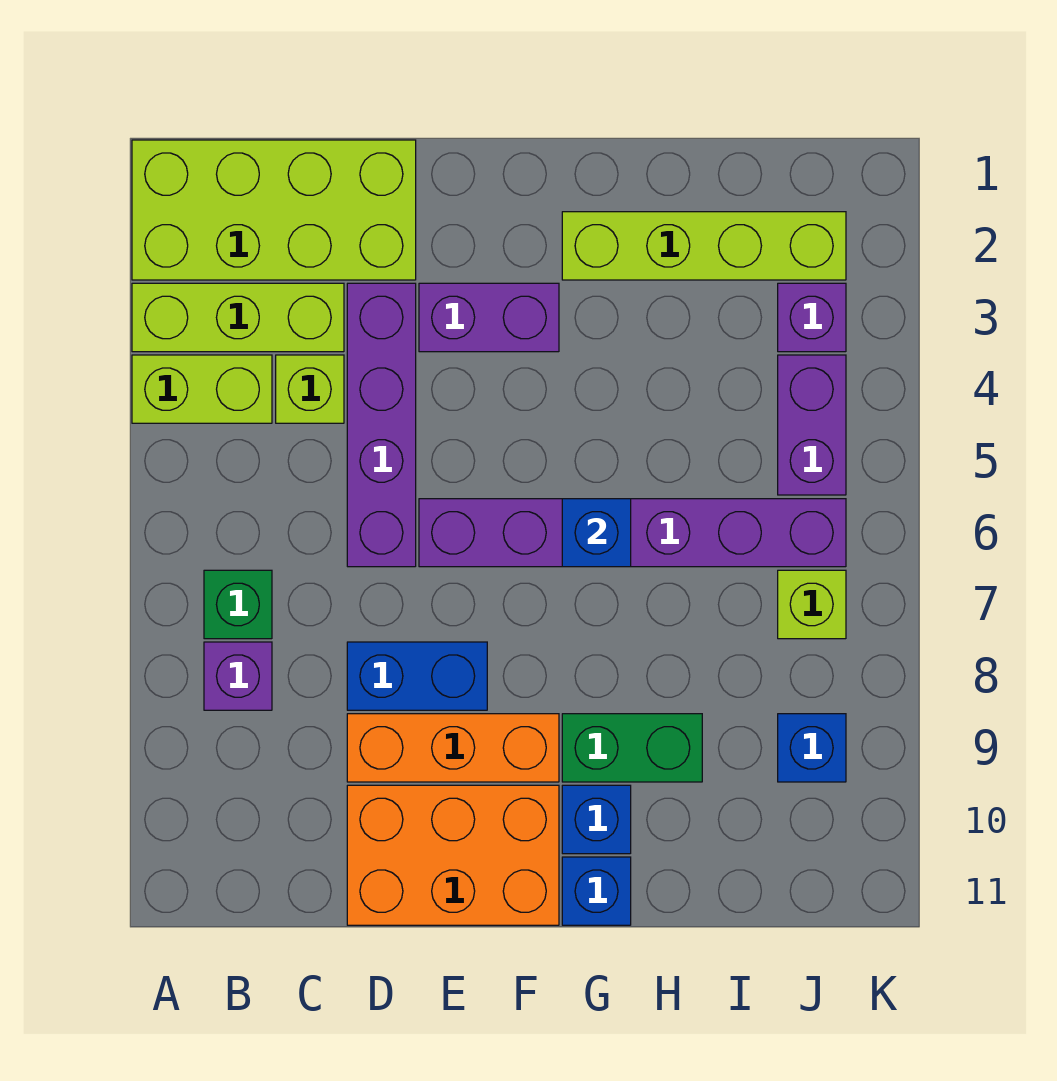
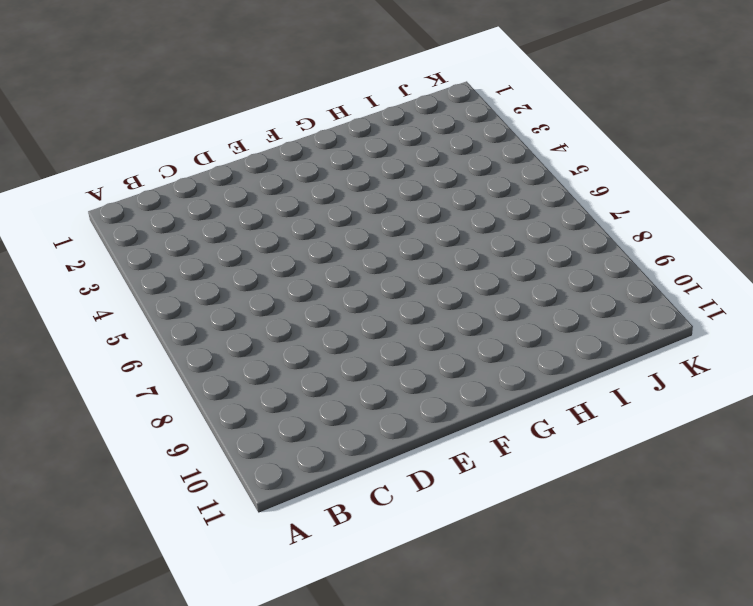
none -> lime brick A1:D2 level 1
none -> lime brick A3:C3 level 1
none -> lime brick A4:B4 level 1

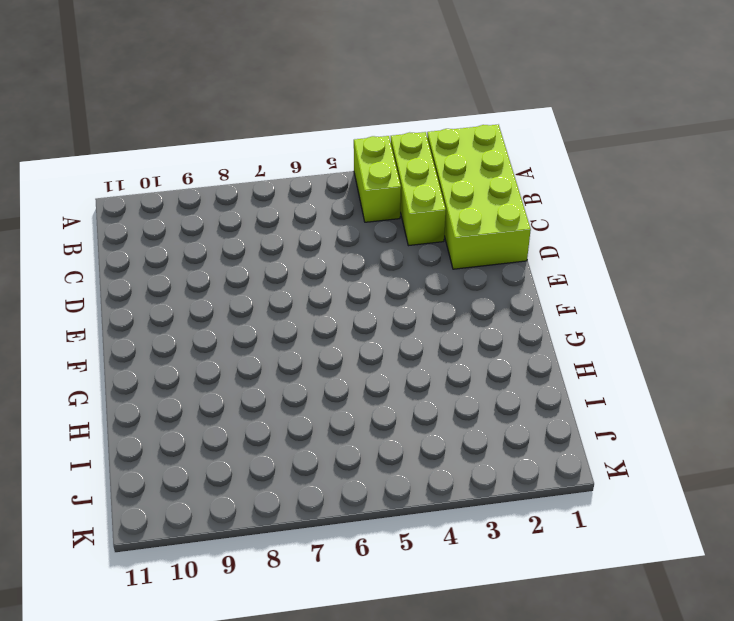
none -> green brick B7 level 1
none -> purple brick B8 level 1
none -> lime brick C4 level 1

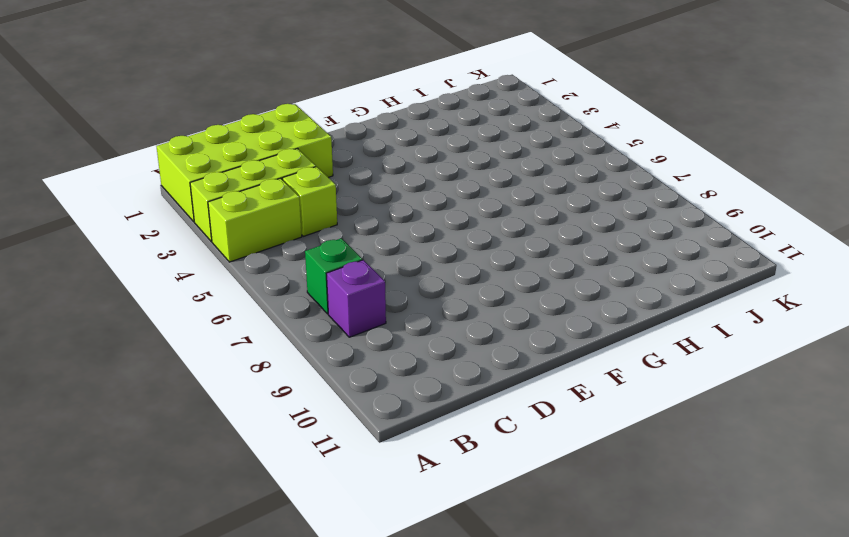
none -> purple brick D3:D6 level 1
none -> blue brick D8:E8 level 1
none -> orange brick D9:F9 level 1

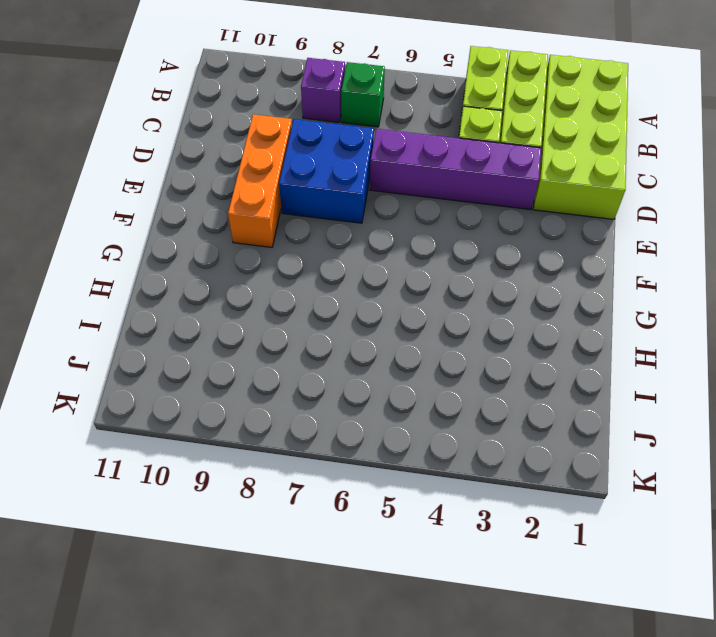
blue brick D7:E8 level 1 -> blue brick D8:E8 level 1
none -> orange brick D10:F11 level 1
none -> purple brick E3:F3 level 1
none -> purple brick E6:J6 level 1

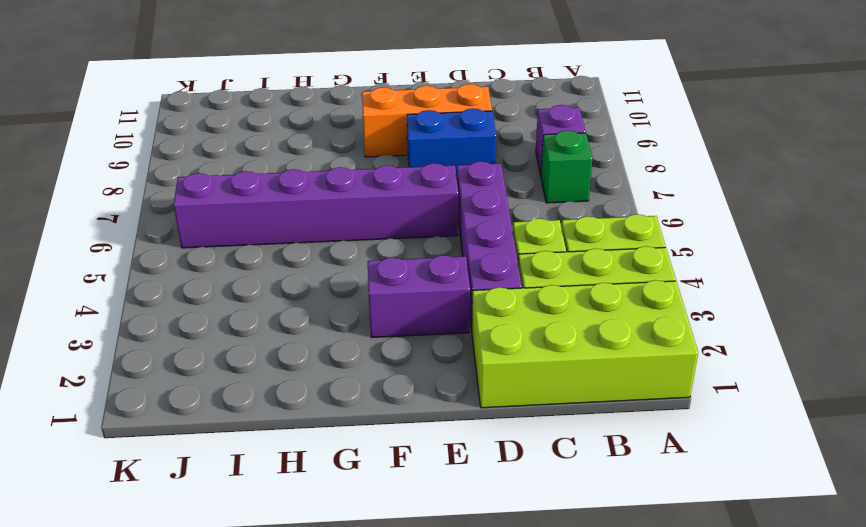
none -> orange brick D10:F11 level 1
none -> lime brick G2:J2 level 1
none -> green brick G9:H9 level 1

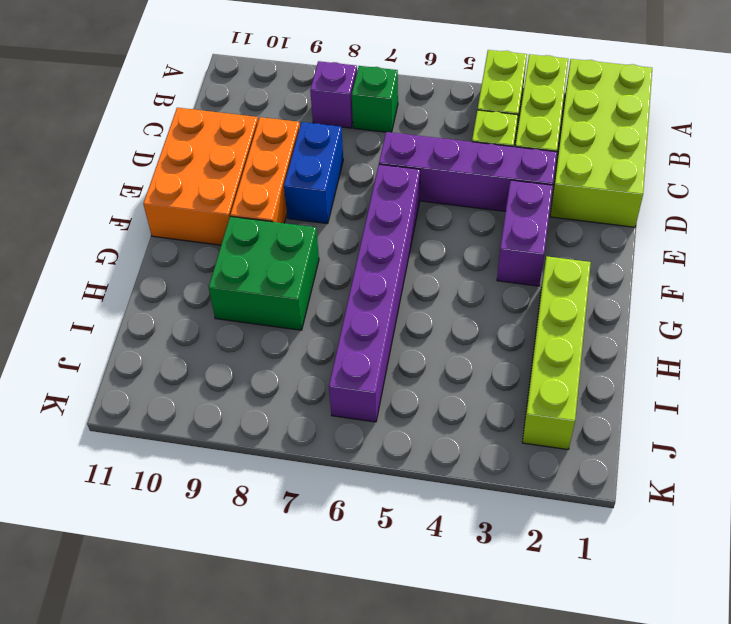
green brick G8:H9 level 1 -> green brick G9:H9 level 1
none -> blue brick G10 level 1
none -> blue brick G11 level 1
none -> purple brick J3 level 1

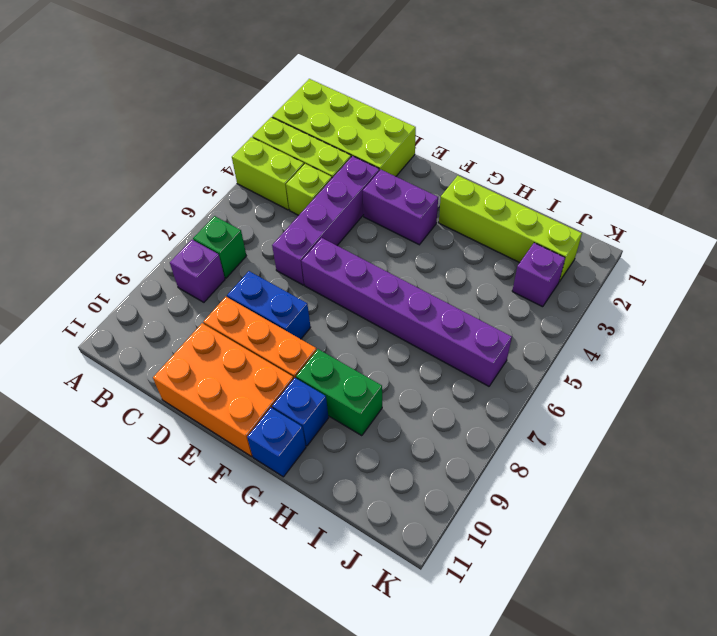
none -> purple brick J4:J5 level 1
none -> lime brick J7 level 1
none -> blue brick J9 level 1

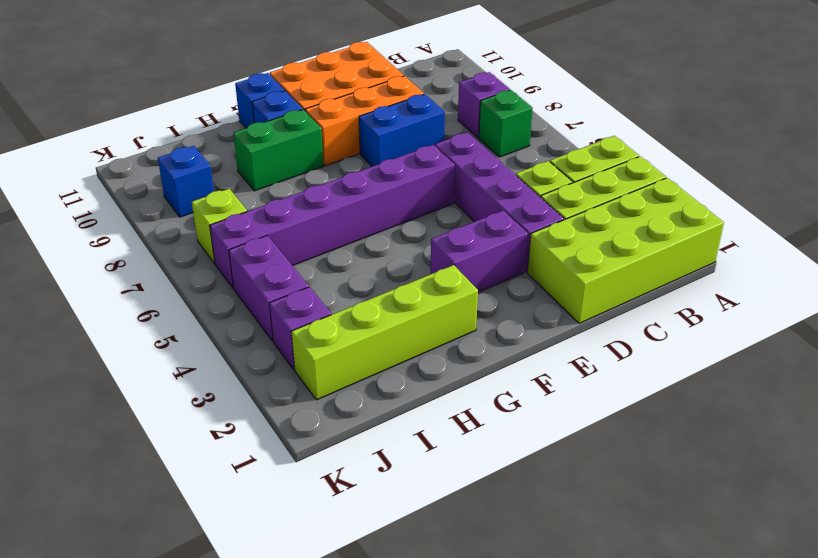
none -> blue brick G6 level 2

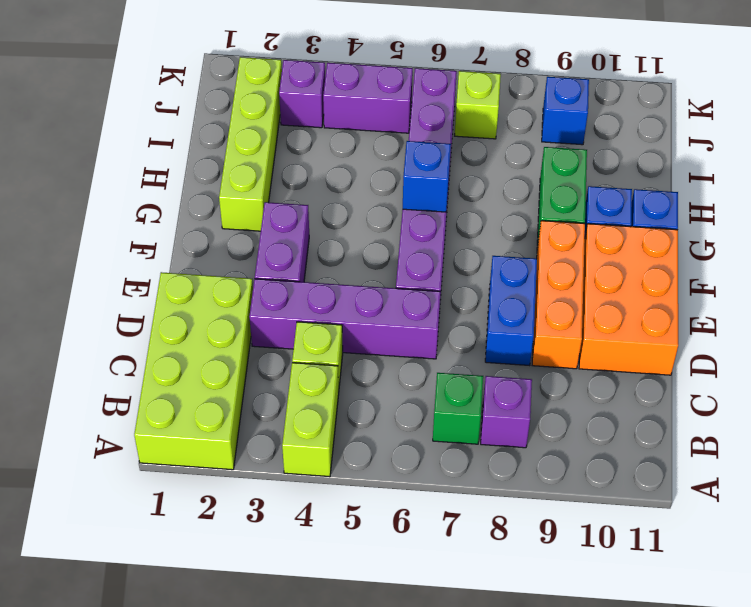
none -> lime brick A3:C3 level 1

